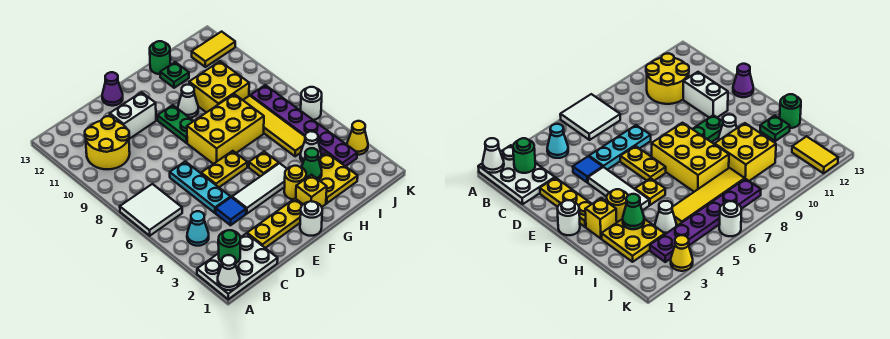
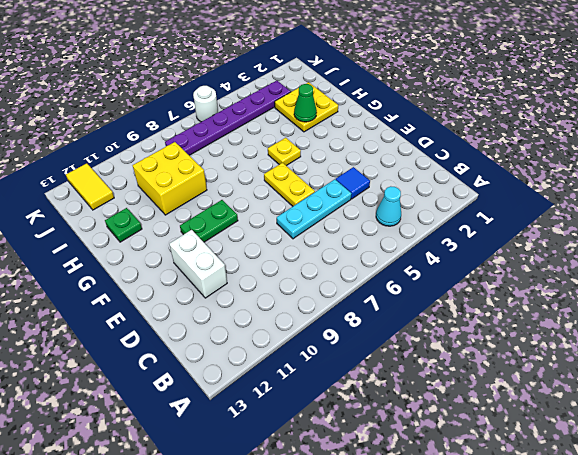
none -> white plate A1:C2 level 1
none -> white tile A6:B7 level 1
none -> yellow round brick B10:C11 level 1
none -> yellow plate D2:F2 level 1

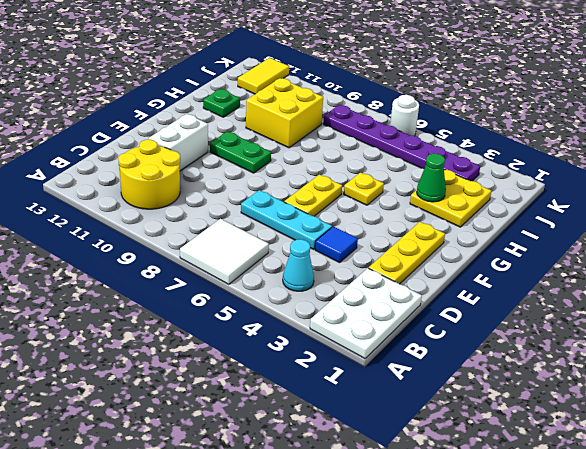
none -> white tile E4:G4 level 1
none -> purple cone E13 level 1
none -> white round brick F1 level 1
none -> yellow brick F7:H8 level 1

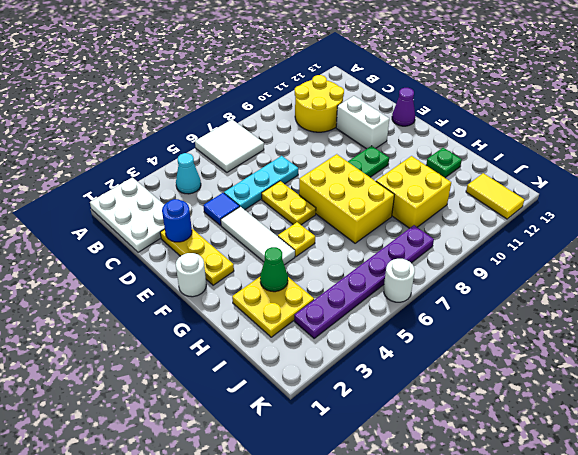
blue round brick D2 level 2 -> none
none -> yellow brick G2 level 1
none -> yellow round brick G3 level 1
none -> white cone G10 level 1
none -> green round brick H13 level 1

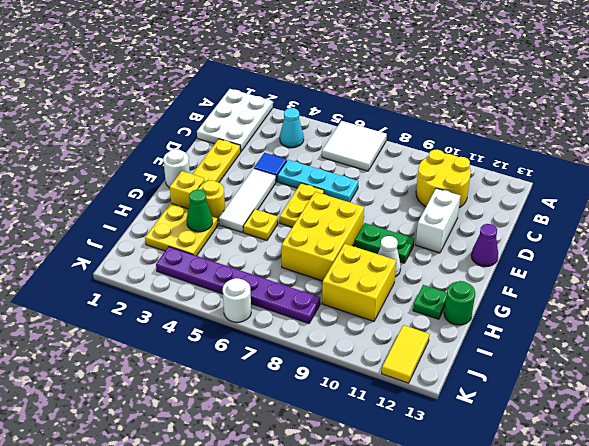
none -> white cone I4 level 1
none -> yellow tile I5:I8 level 1
none -> yellow cone K3 level 1
none -> white cone A1 level 2

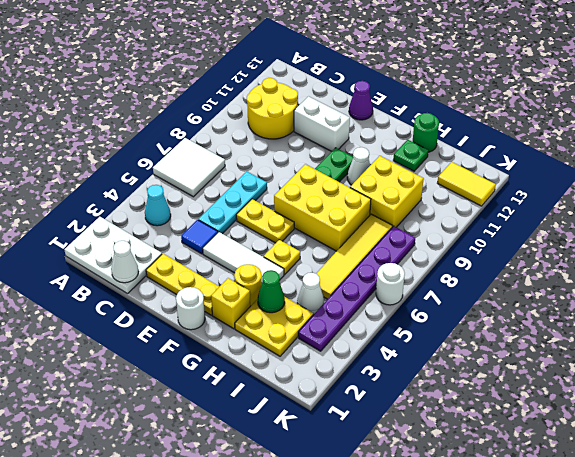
white cone C1 level 2 -> white cone A1 level 2
none -> yellow cone K3 level 1
none -> green round brick B2 level 2

